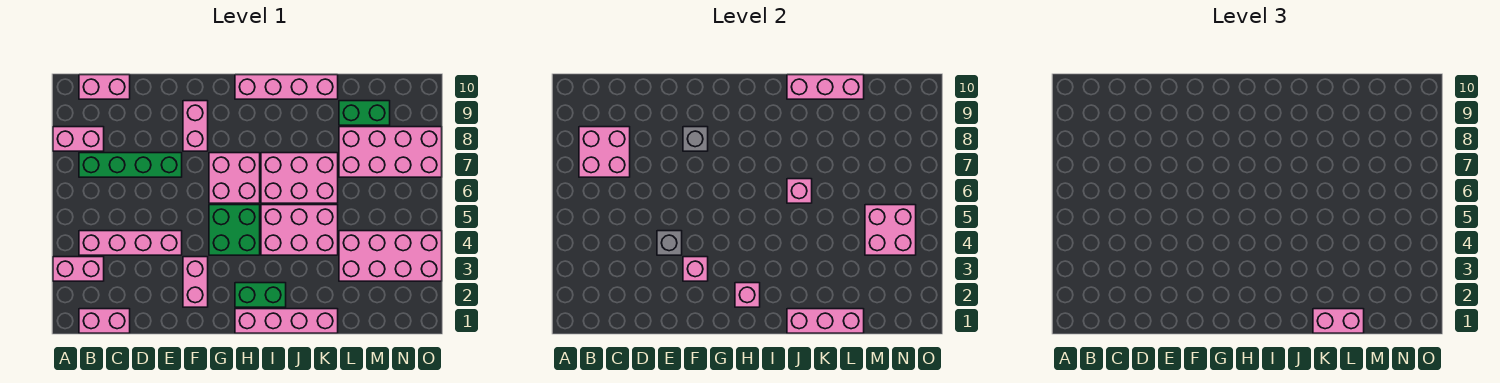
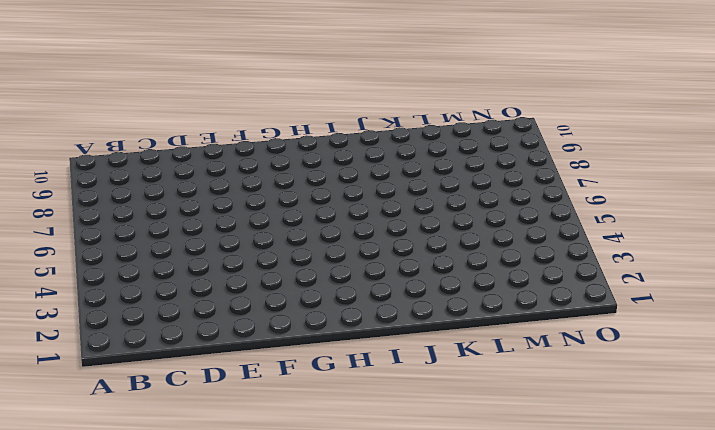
none -> pink brick A3:B3 level 1
none -> pink brick A8:B8 level 1
none -> pink brick B1:C1 level 1

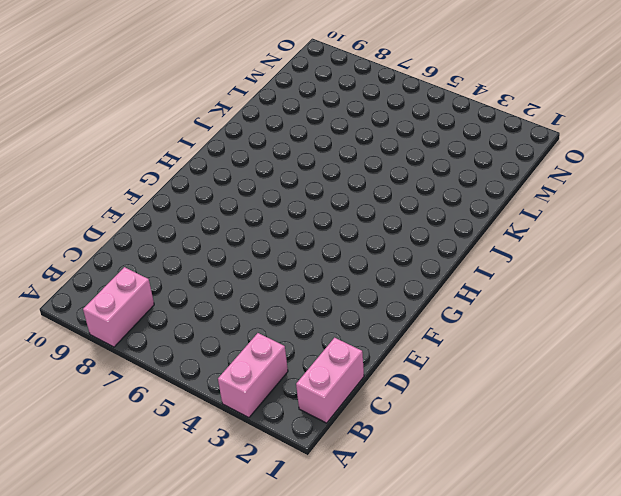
none -> pink brick B4:E4 level 1
none -> green brick B7:E7 level 1
none -> pink brick B10:C10 level 1

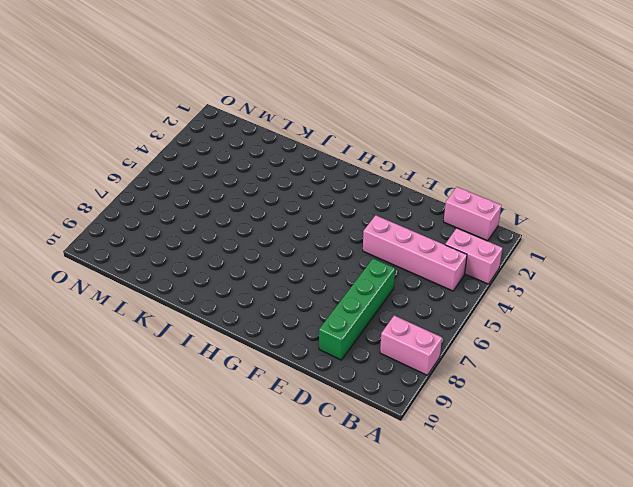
green brick D6:D9 level 1 -> green brick B7:E7 level 1
none -> pink brick B10:C10 level 1
none -> pink brick F2:F3 level 1
none -> pink brick F8:F9 level 1

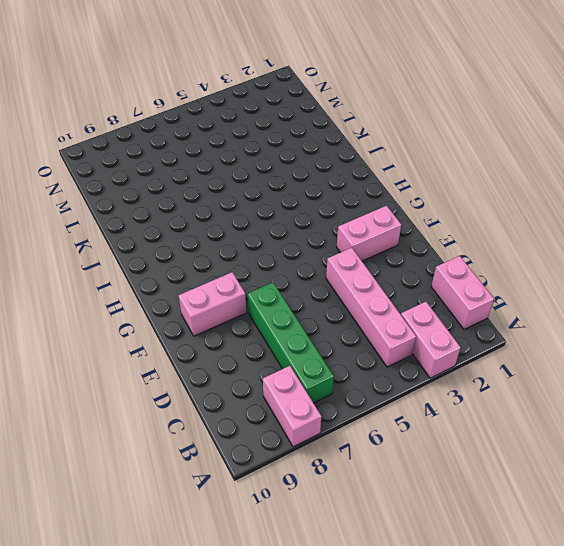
none -> pink brick B10:C10 level 1
none -> green brick G4:H5 level 1
none -> pink brick G6:H7 level 1

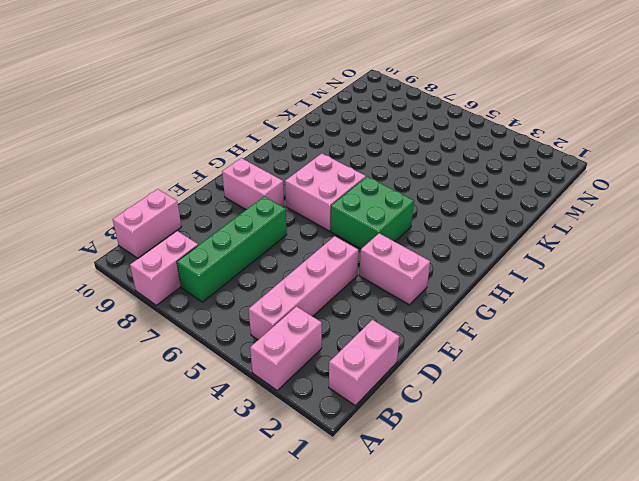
none -> pink brick H1:K1 level 1
none -> green brick H2:I2 level 1
none -> pink brick H10:K10 level 1

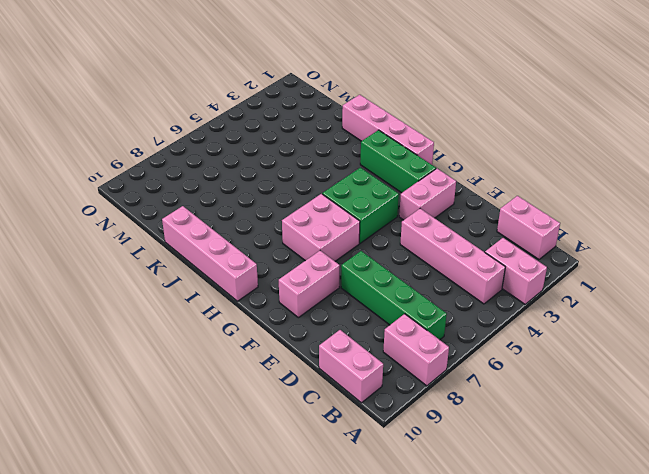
green brick G2:I2 level 1 -> green brick H2:I2 level 1
none -> pink brick I4:K5 level 1
none -> pink brick I6:K7 level 1
none -> pink brick L3:O4 level 1

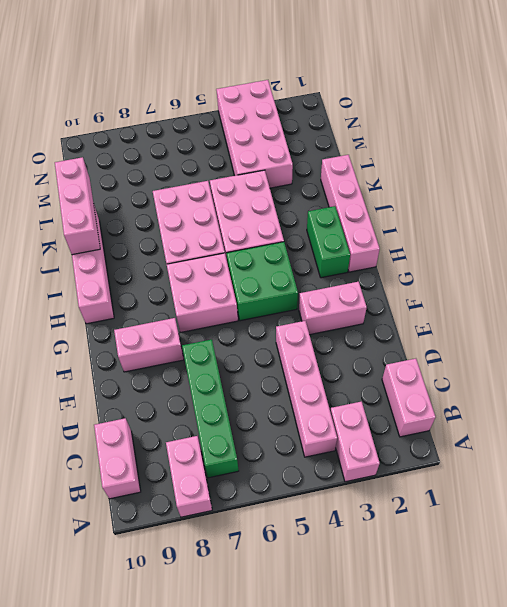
none -> pink brick L7:O8 level 1
none -> green brick L9:M9 level 1
none -> pink brick B7:C8 level 2

